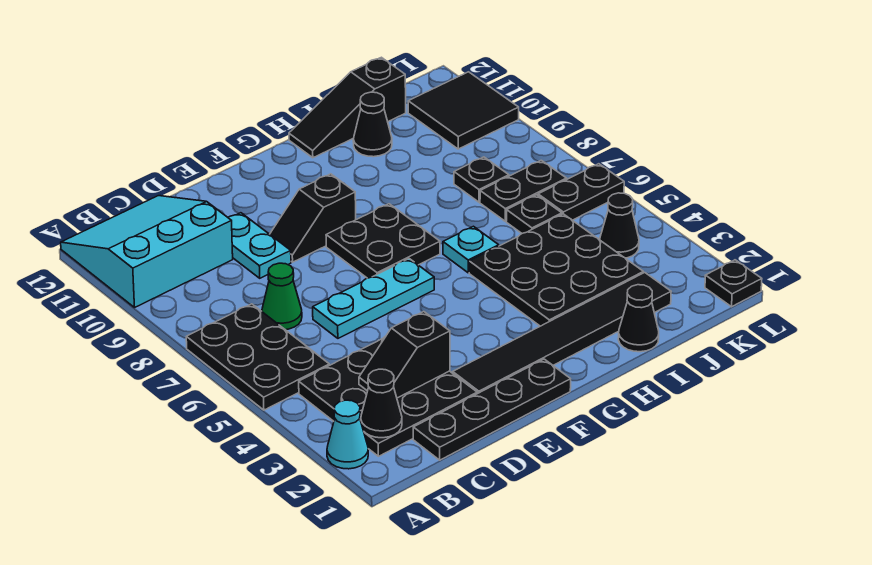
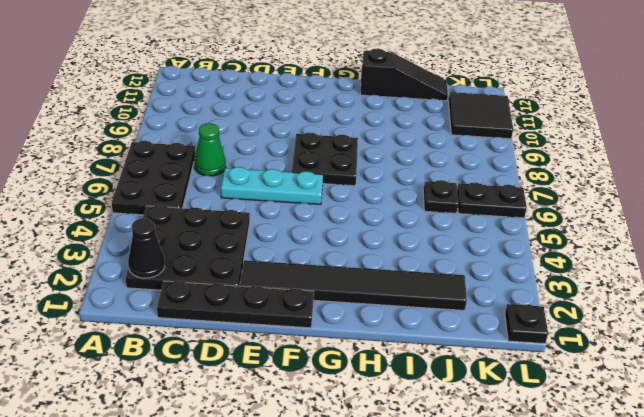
black slope H12:J12 level 1 top H -> black slope H12:J12 level 1 top J
none -> cyan cone A2 level 1
none -> cyan slope A10:C12 level 1 top 10
none -> cyan plate D9:D10 level 1

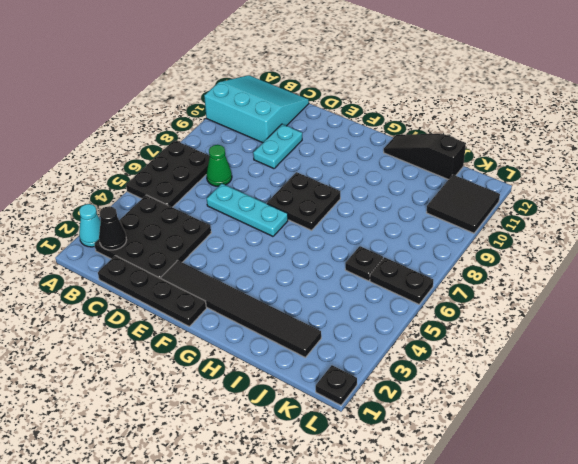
none -> black slope E9:F9 level 1 top F
none -> black plate H3:J5 level 1
none -> cyan plate H6 level 1

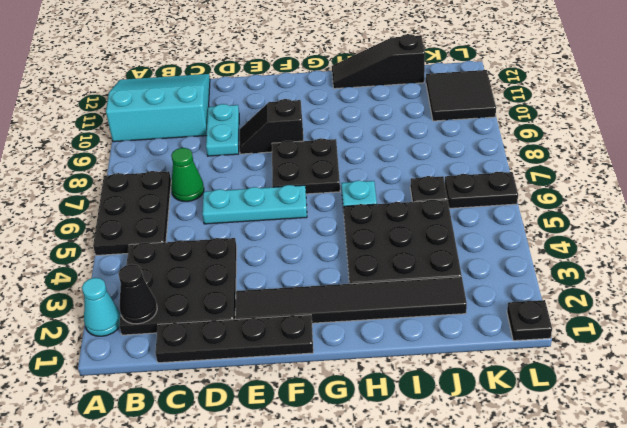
none -> black cone I1 level 1
none -> black cone I11 level 1
none -> black plate J7:K7 level 1

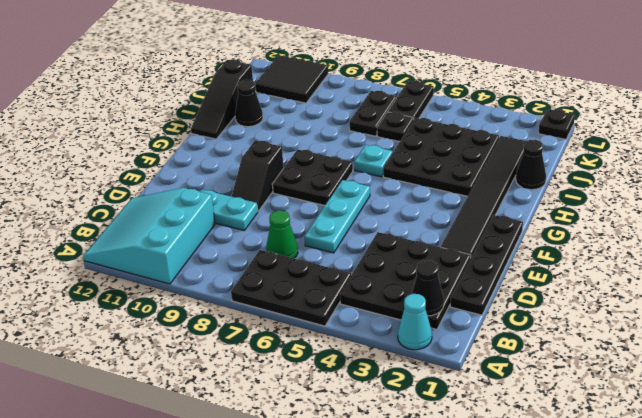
none -> black plate J8 level 1
none -> black cone K4 level 1
none -> black slope C3:D3 level 2 top D

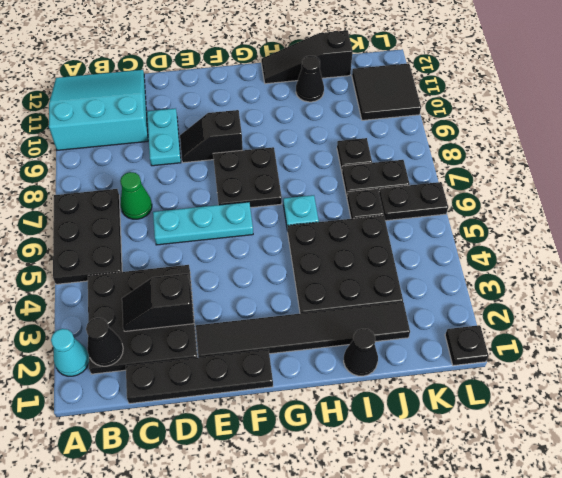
none -> black cone K4 level 1

